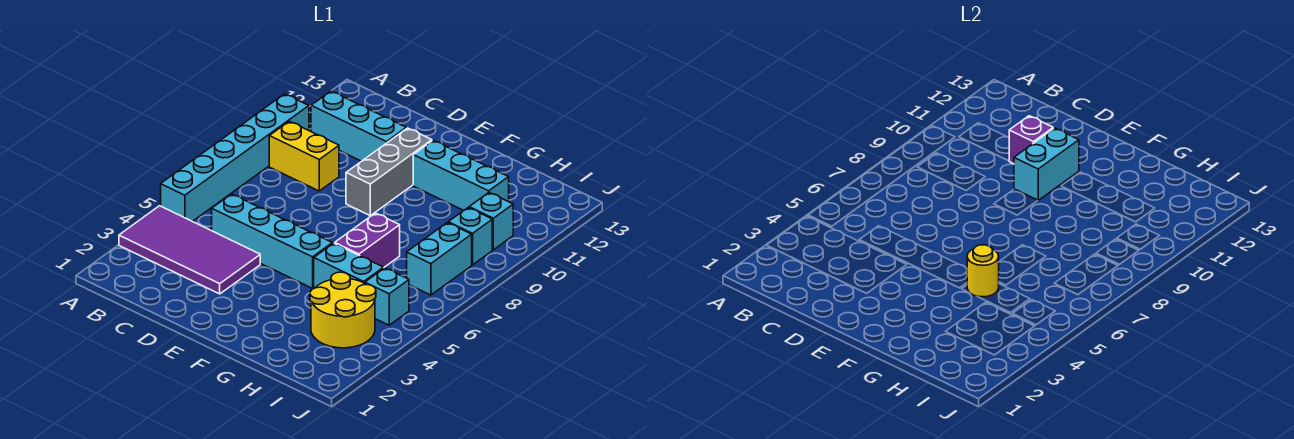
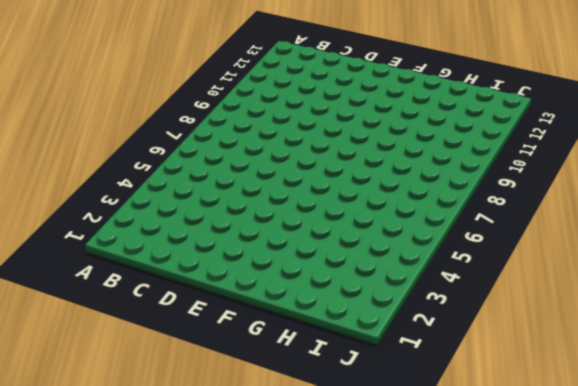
none -> purple tile A3:D4 level 1
none -> cyan brick A5:A10 level 1
none -> yellow brick B9:C9 level 1

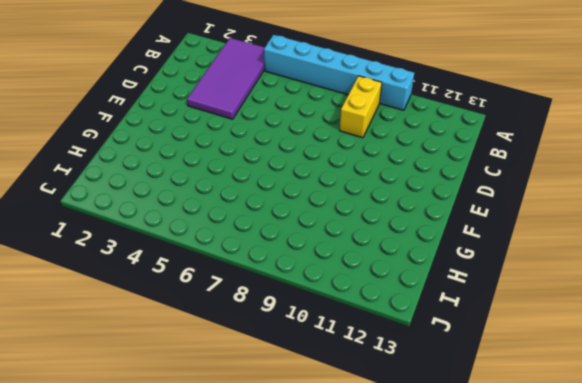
none -> cyan brick B11:D11 level 1
none -> cyan brick C5:F5 level 1
none -> grey brick E9:E11 level 1

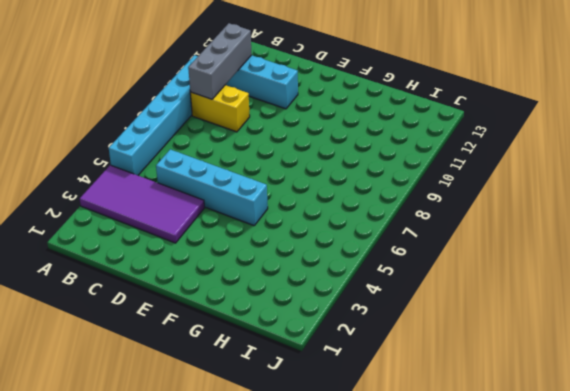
grey brick B9:B11 level 2 -> grey brick E9:E11 level 1
none -> cyan brick F11:H11 level 1
none -> cyan brick G5:H5 level 1
none -> purple brick G6:G7 level 1

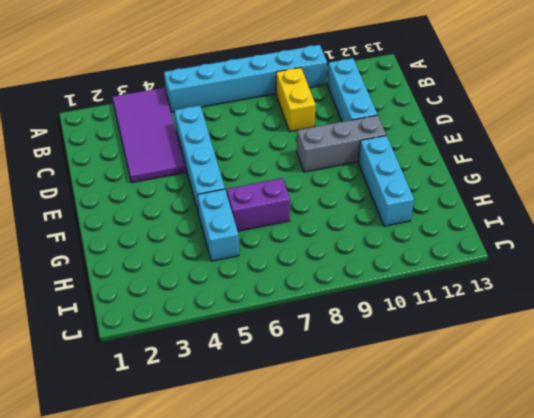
none -> yellow round brick H3:I4 level 1
none -> cyan brick I5 level 1
none -> cyan brick I7:I8 level 1

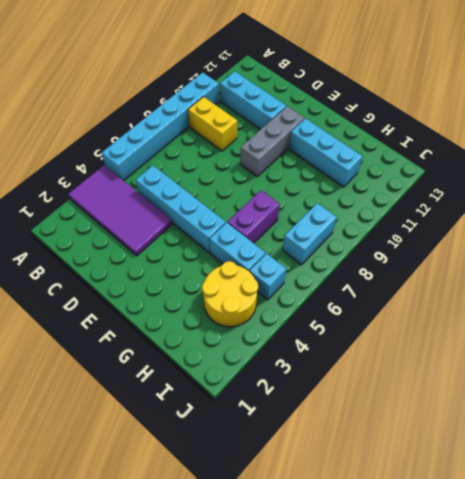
none -> cyan brick I9 level 1
none -> cyan brick I10 level 1
none -> purple brick D11 level 2

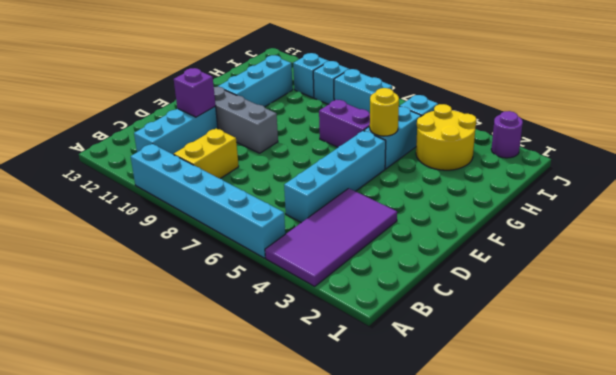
purple round brick J2 level 1 -> none
none -> cyan brick E10:E11 level 2

